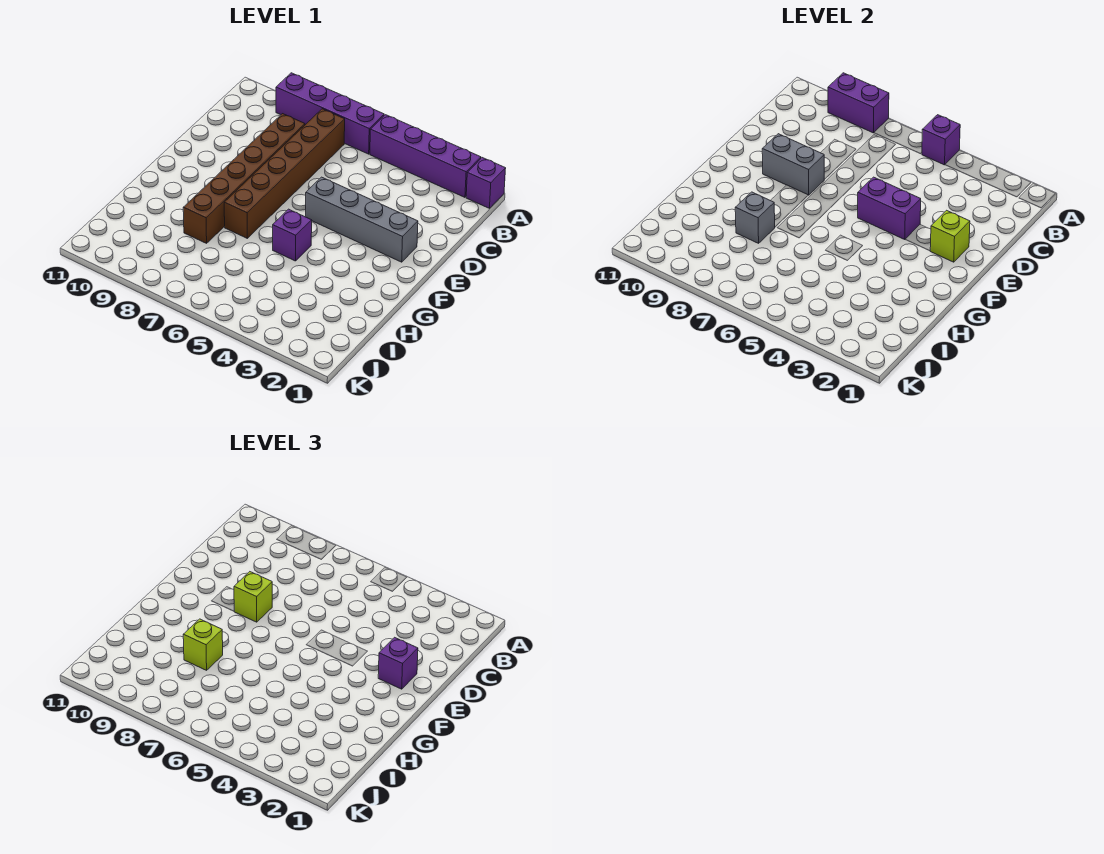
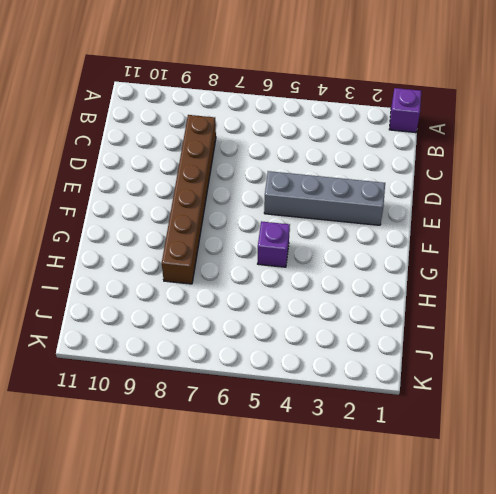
none -> purple brick A2:A5 level 1
none -> purple brick A6:A9 level 1
none -> brown brick B7:G7 level 1

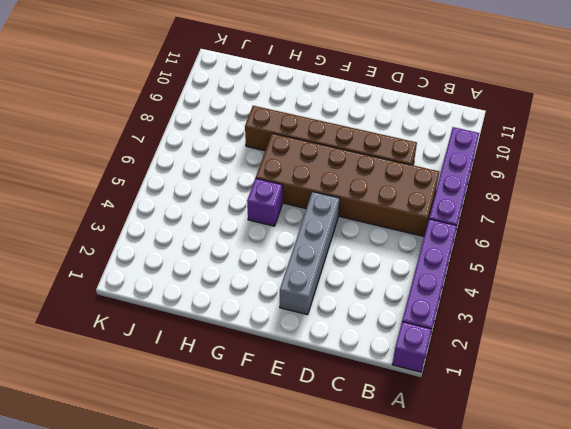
brown brick B6:G7 level 1 -> brown brick B7:G7 level 1
none -> purple brick A5 level 2
none -> purple brick A8:A9 level 2
none -> lime brick E2 level 2

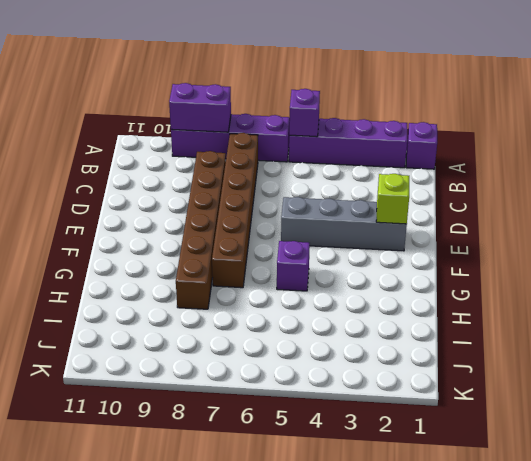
none -> purple brick E4:E5 level 2
none -> grey brick E8:E9 level 2
none -> grey brick H8 level 2

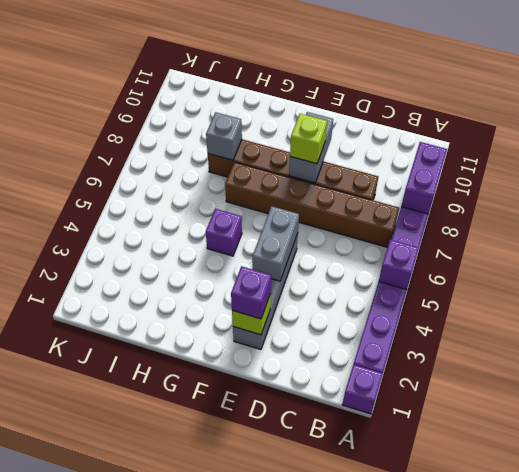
grey brick E4:E5 level 2 -> purple brick E4:E5 level 2
none -> lime brick H8 level 3

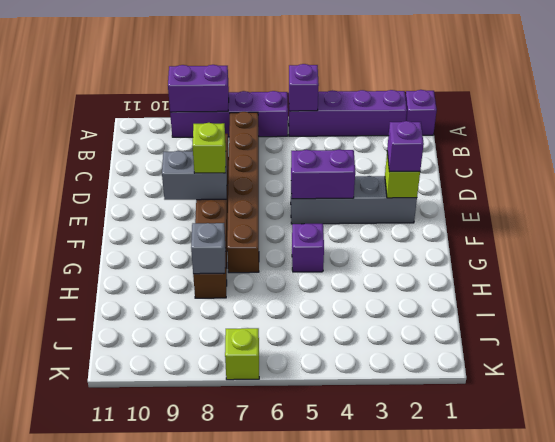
lime brick K7 level 1 -> lime brick H8 level 3

